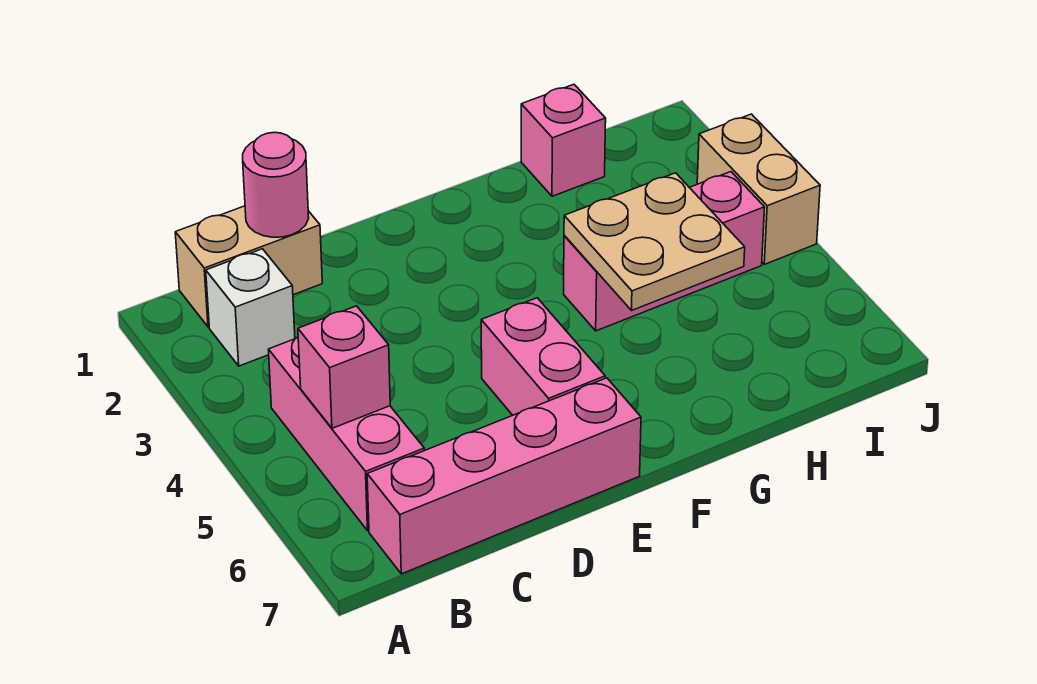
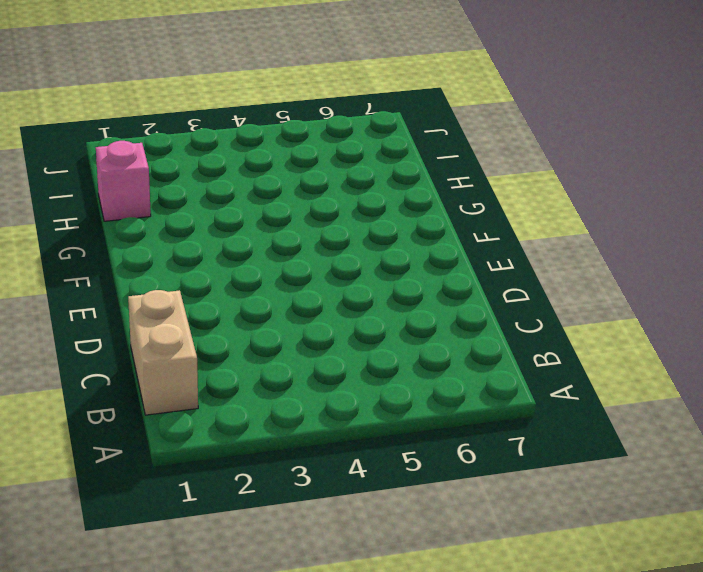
none -> white brick B2 level 1
none -> pink brick B4:B6 level 1

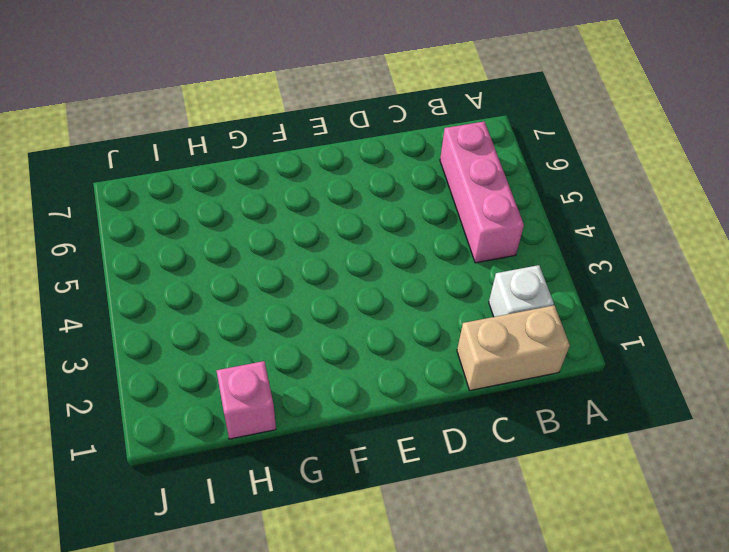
none -> pink brick B7:E7 level 1
none -> pink brick E5:E6 level 1

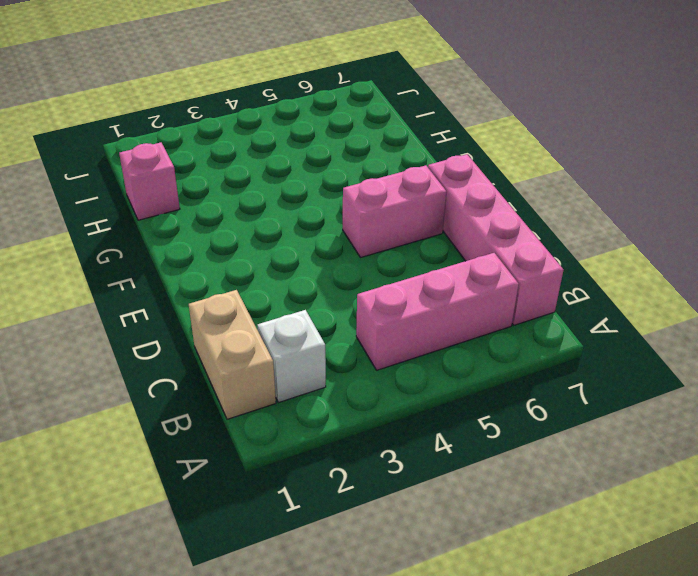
none -> pink brick G4:I4 level 1
none -> tan brick J3:J4 level 1

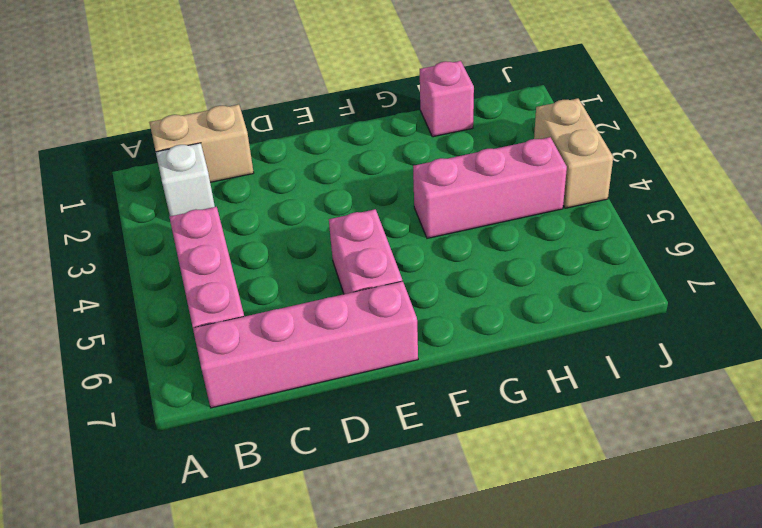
none -> pink brick B5 level 2
none -> pink round brick C1 level 2

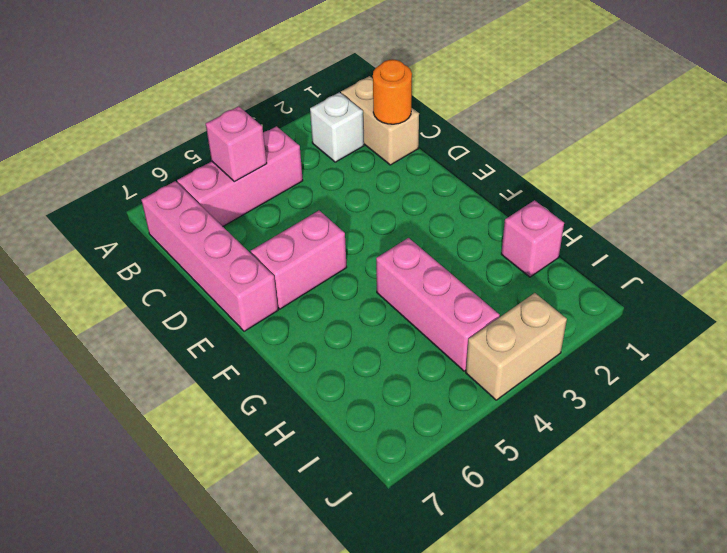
orange round brick C1 level 2 -> pink round brick C1 level 2
none -> tan plate G4:H5 level 2

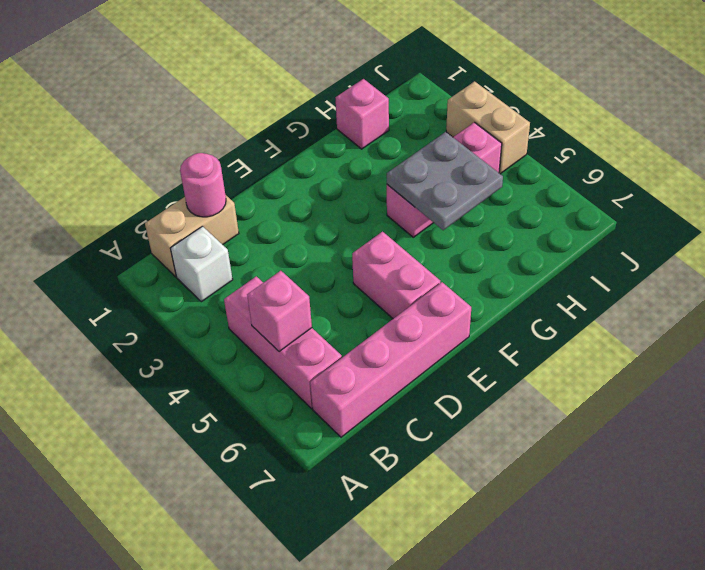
grey plate G4:H5 level 2 -> tan plate G4:H5 level 2

